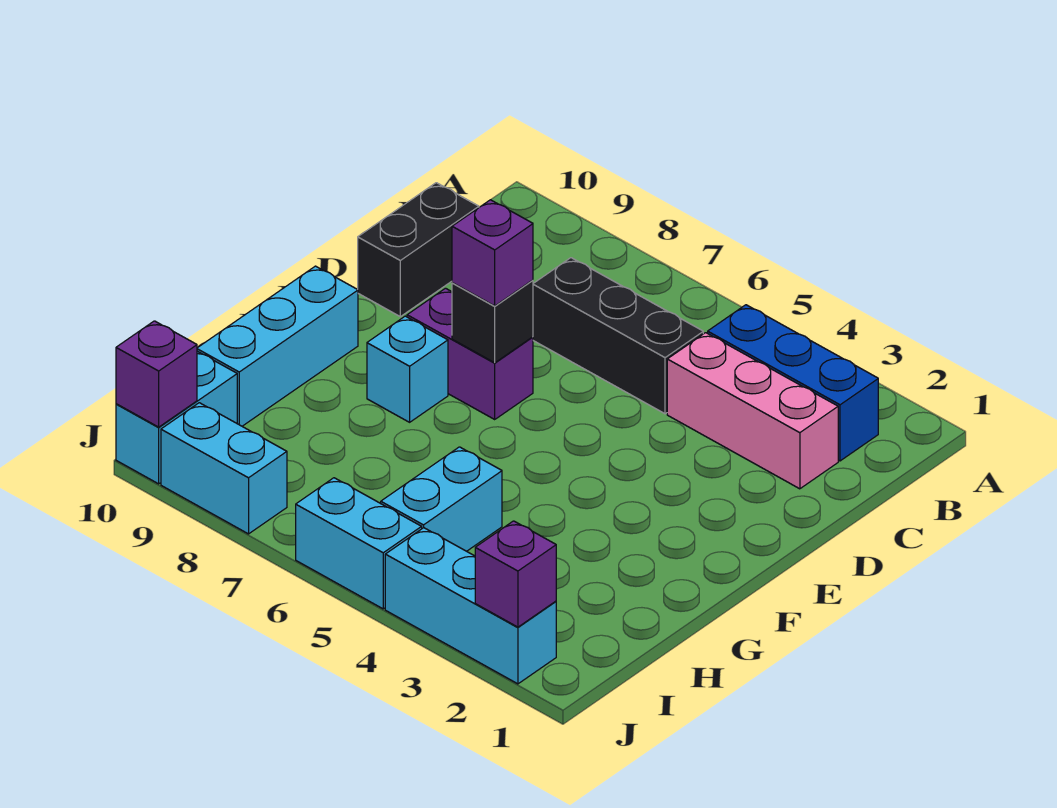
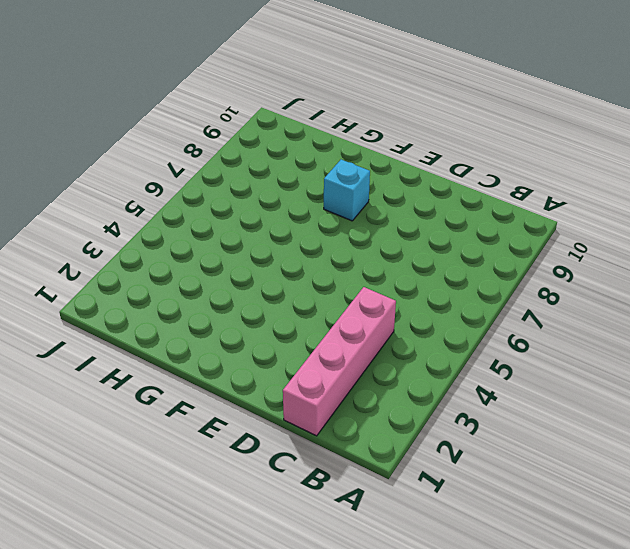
pink brick C1:C4 level 1 -> pink brick C2:C4 level 1
none -> blue brick B2:B4 level 1
none -> black brick C5:C7 level 1
none -> black brick C10:D10 level 1

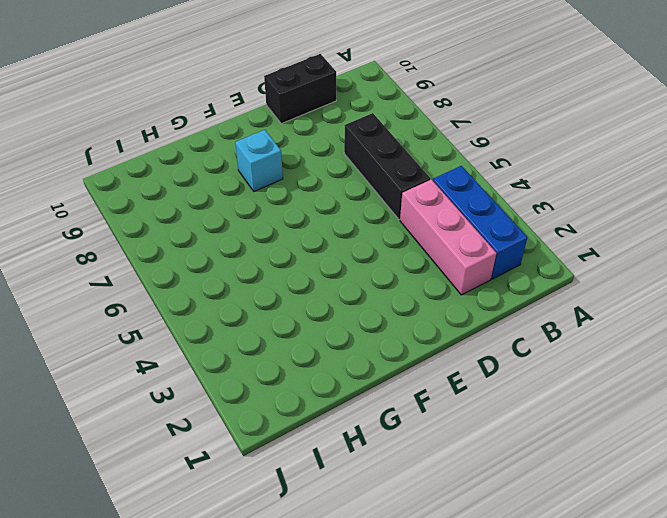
none -> purple brick E7:E8 level 1
none -> cyan brick F10:H10 level 1
none -> cyan brick H5:I5 level 1

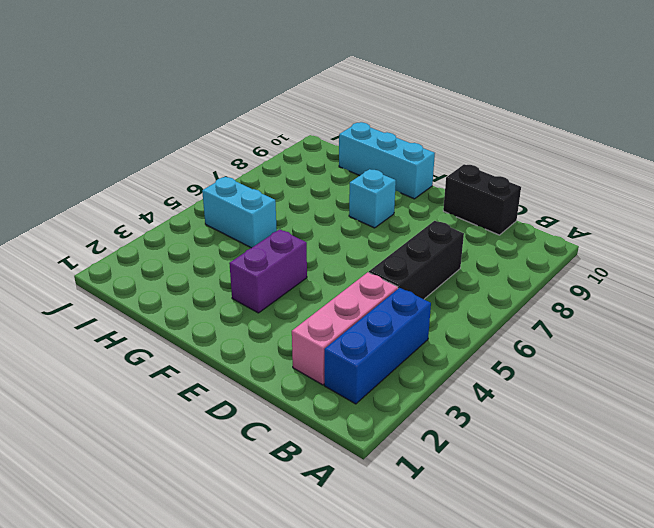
purple brick F3:F4 level 1 -> purple brick E7:E8 level 1
none -> cyan brick I10:J10 level 1
none -> cyan brick J2:J4 level 1
none -> cyan brick J5:J6 level 1

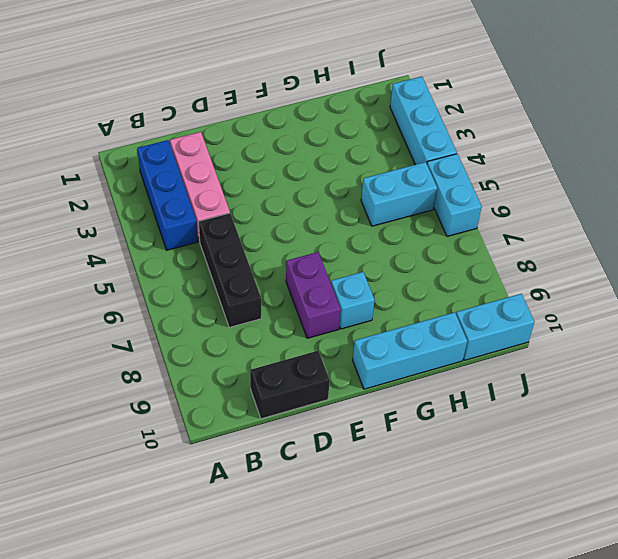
none -> cyan brick J8:J9 level 1
none -> black brick E7 level 2
none -> purple brick J2 level 2

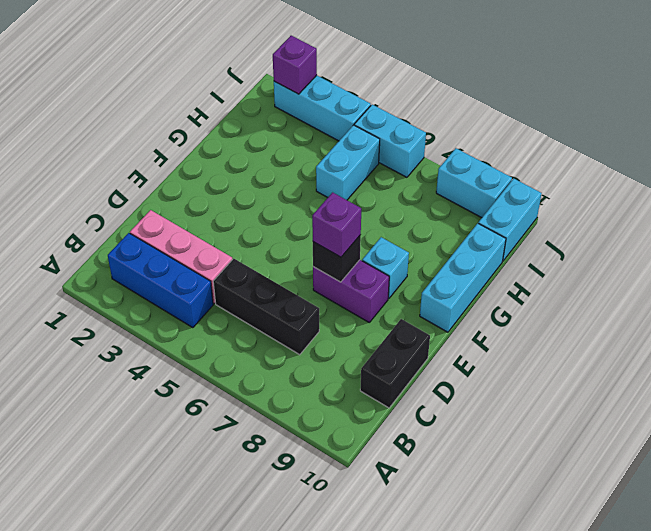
none -> purple brick J10 level 2

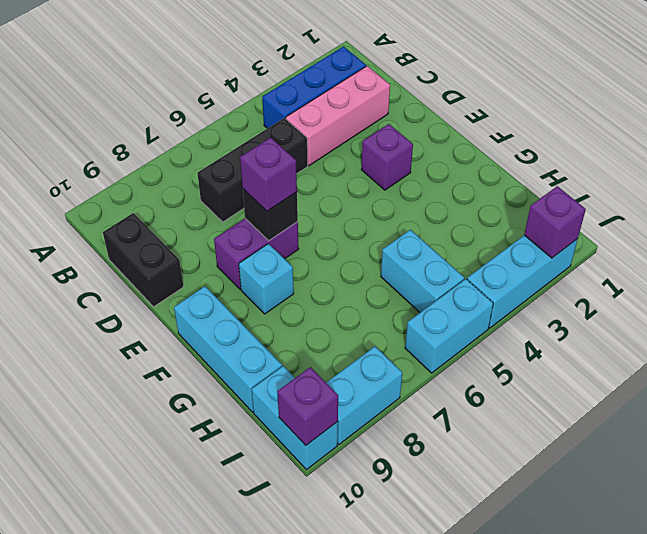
purple brick E3 level 1 -> none

